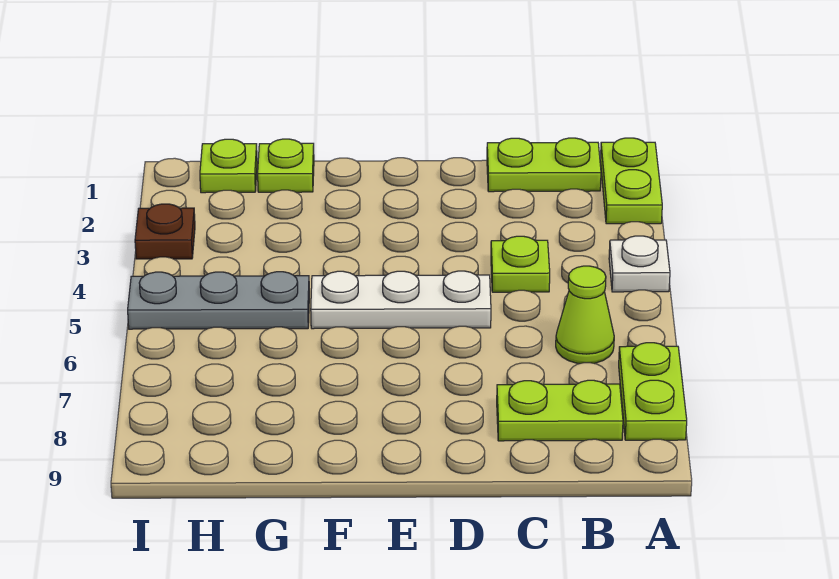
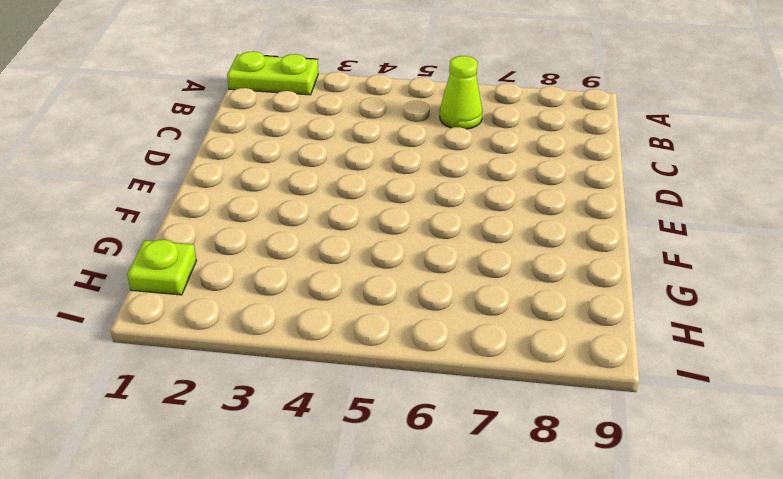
none -> white plate A4 level 1
none -> lime plate A7:A8 level 1
none -> lime plate B1:C1 level 1

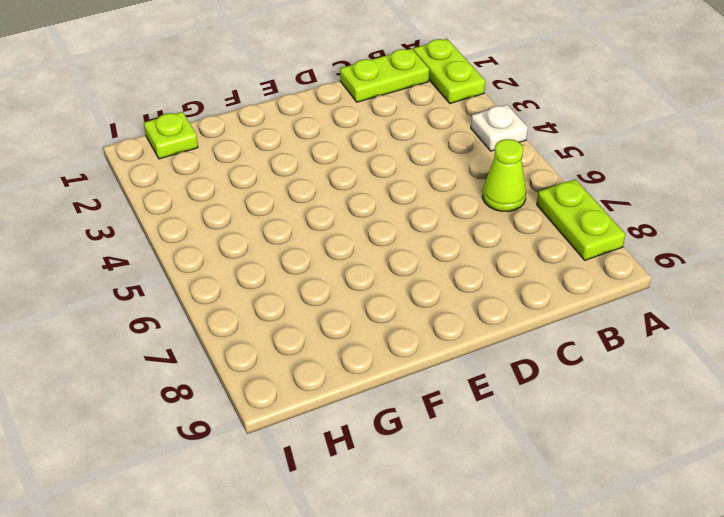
none -> lime plate B8:C8 level 1
none -> lime plate C4 level 1
none -> white plate D5:F5 level 1

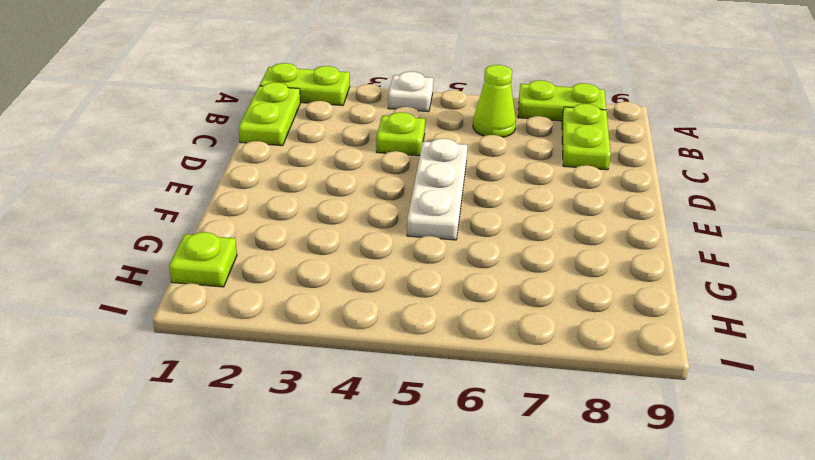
none -> lime plate G1 level 1
none -> grey plate G5:I5 level 1
none -> brown plate I3 level 1

